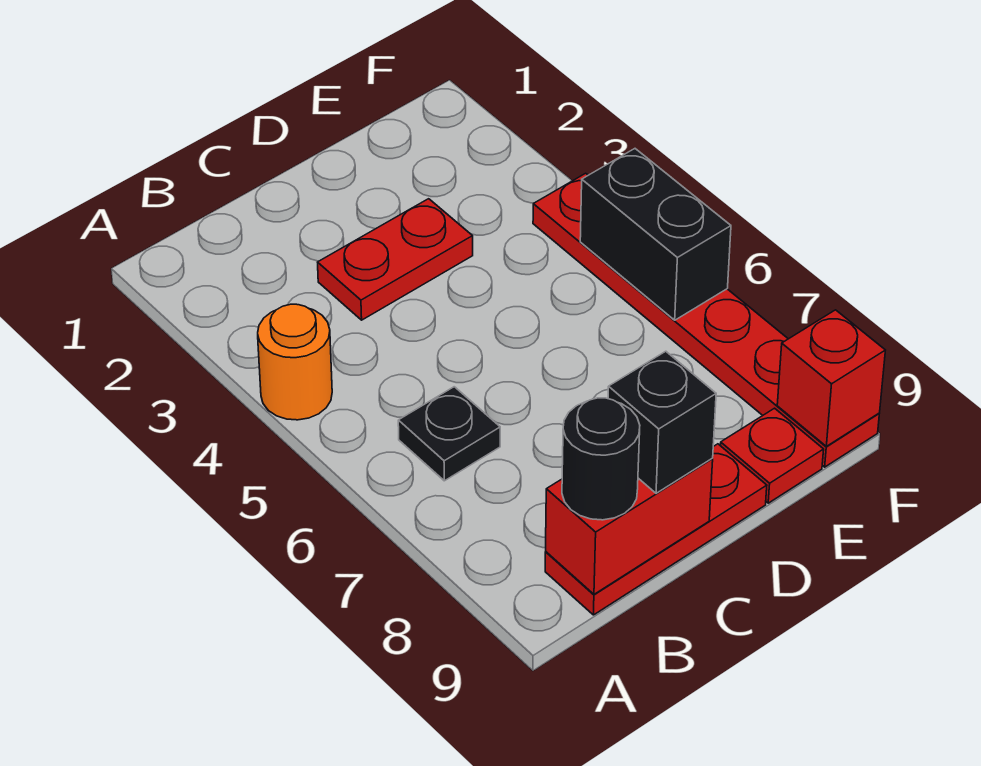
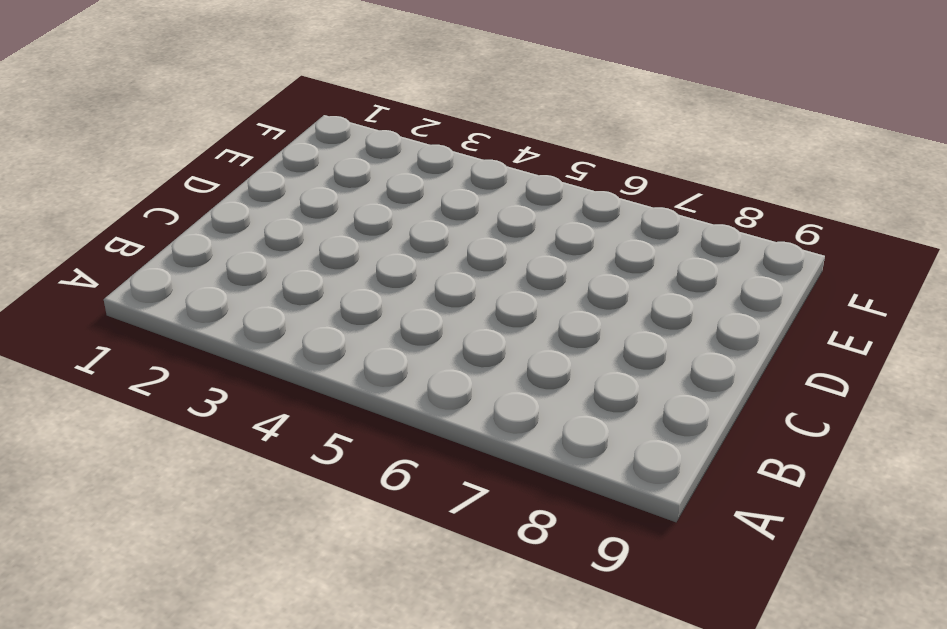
none -> orange round brick A4 level 1
none -> black plate B6 level 1

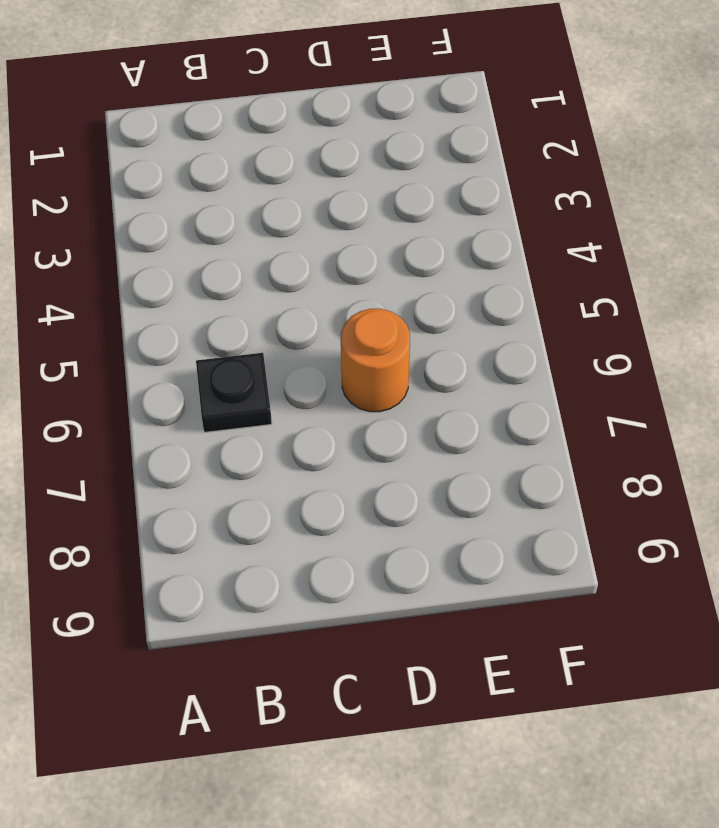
orange round brick D6 level 1 -> orange round brick A4 level 1
none -> red plate B9:D9 level 1
none -> red plate C3:D3 level 1

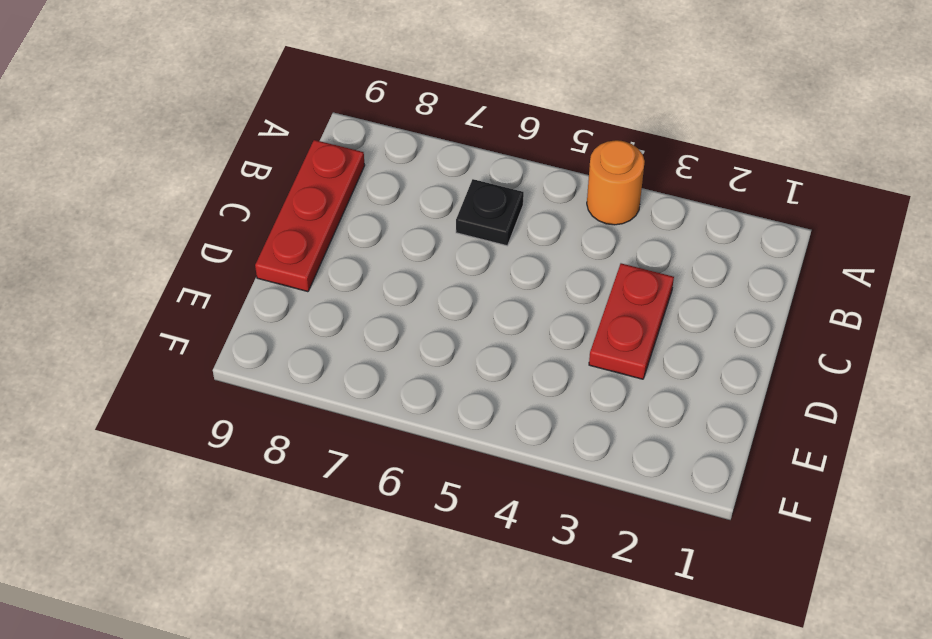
none -> red plate E9 level 1
none -> red plate F4:F9 level 1

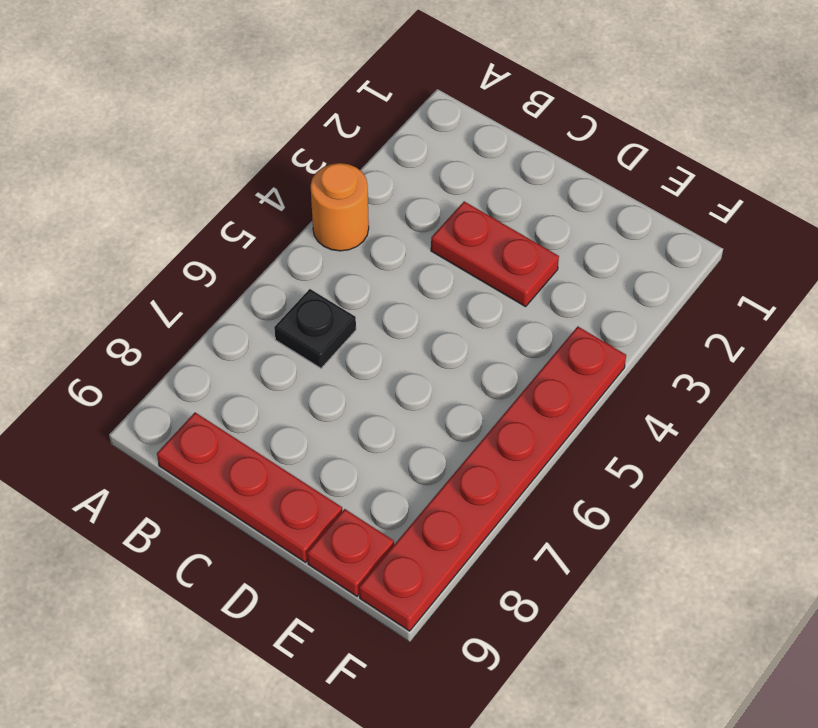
none -> red brick B9:C9 level 2
none -> black brick F5:F6 level 2

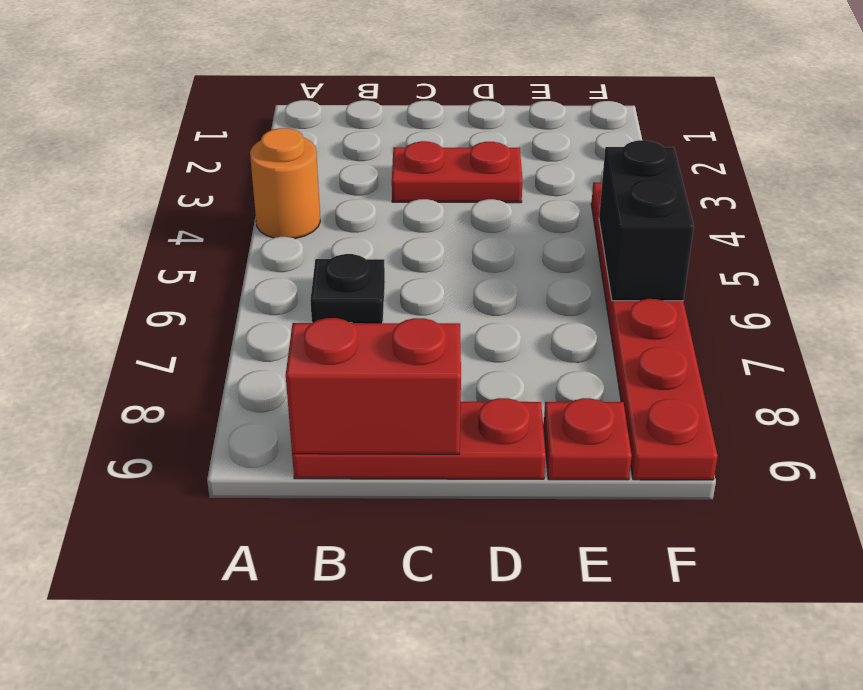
none -> red brick F9 level 2
none -> black round brick B9 level 3

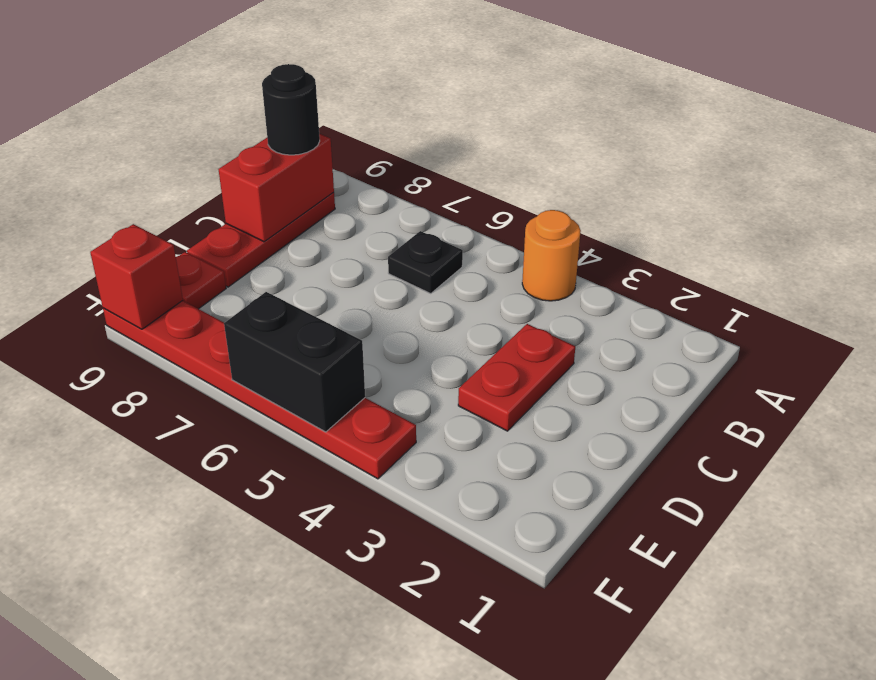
none -> black brick C9 level 3

